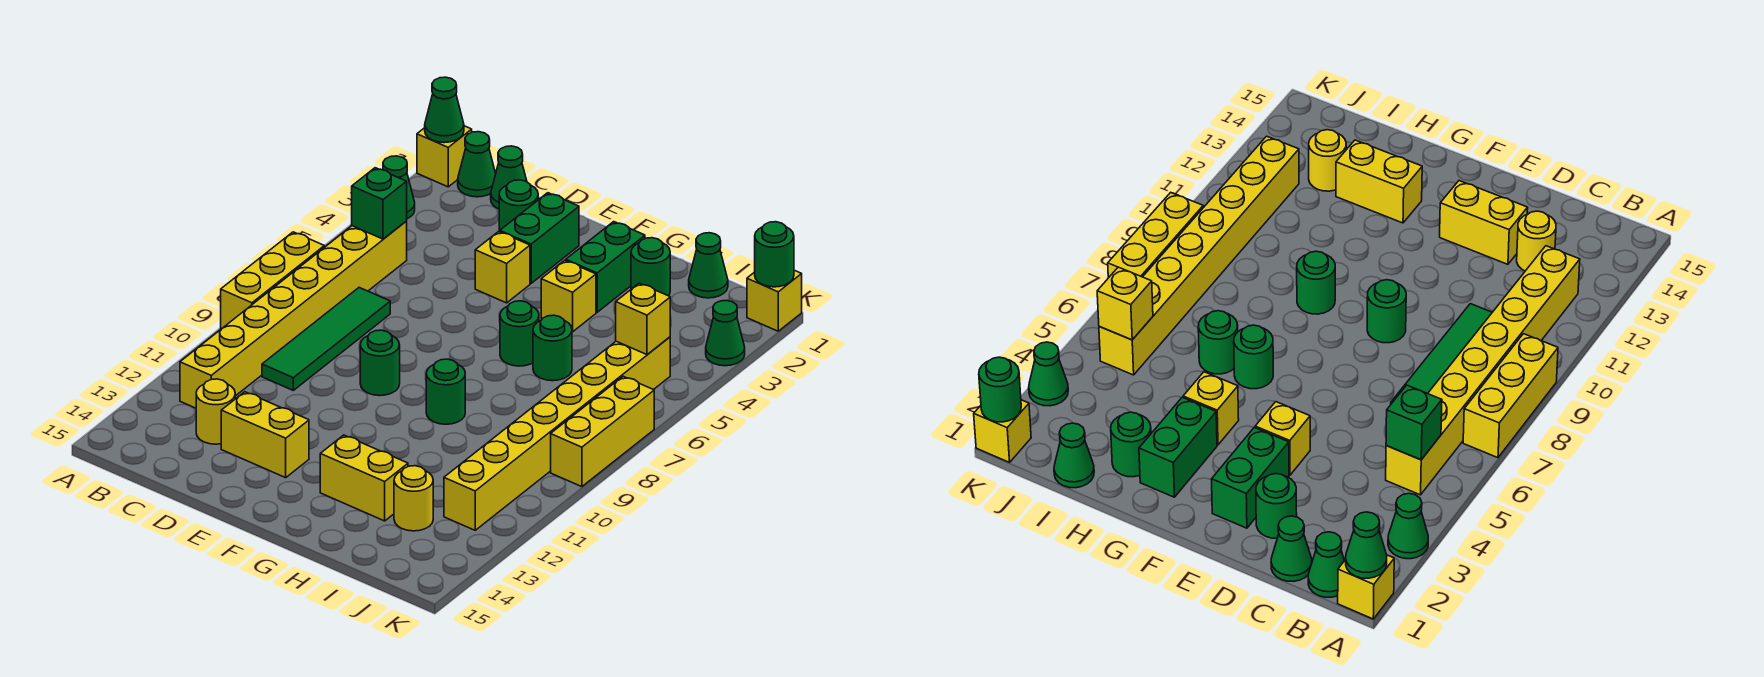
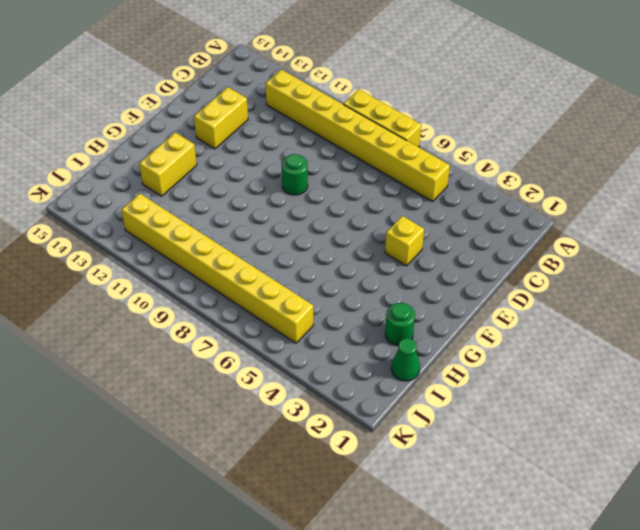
none -> yellow brick A1 level 1
none -> green cone A3 level 1
none -> green cone B1 level 1
none -> green cone C1 level 1

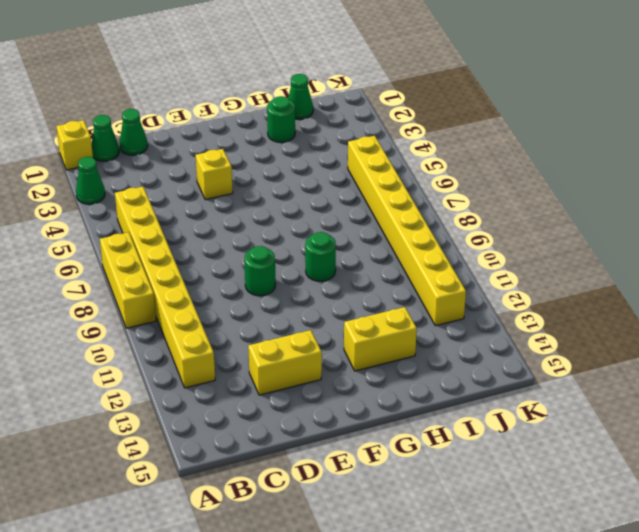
none -> green tile C7:C10 level 1
none -> yellow round brick C13 level 1
none -> green round brick D2 level 1
none -> green brick E2:E3 level 1

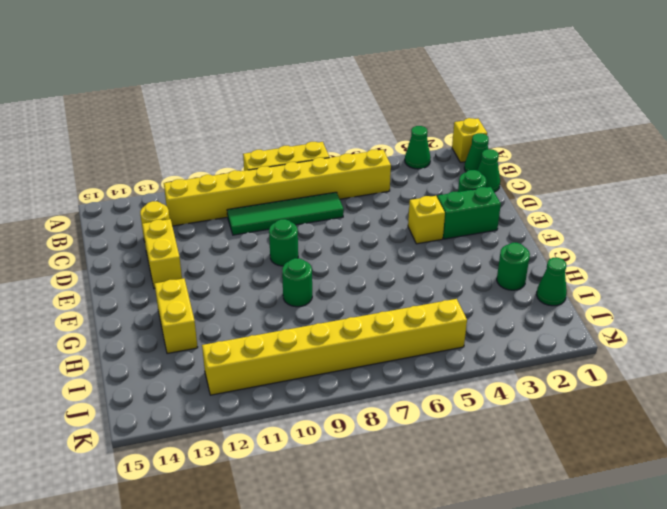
none -> green brick G2:G3 level 1
none -> yellow brick G4 level 1
none -> green round brick G6 level 1
none -> green round brick H6 level 1

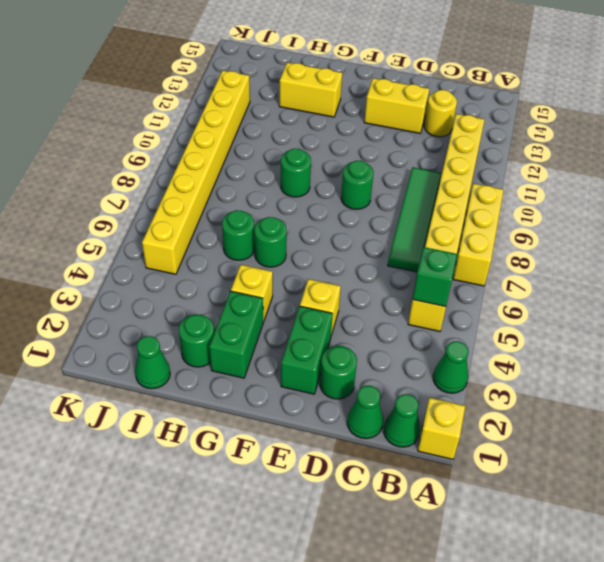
none -> yellow round brick I13 level 1
none -> yellow brick K1 level 1
none -> green cone K3 level 1
none -> yellow brick K7:K9 level 1

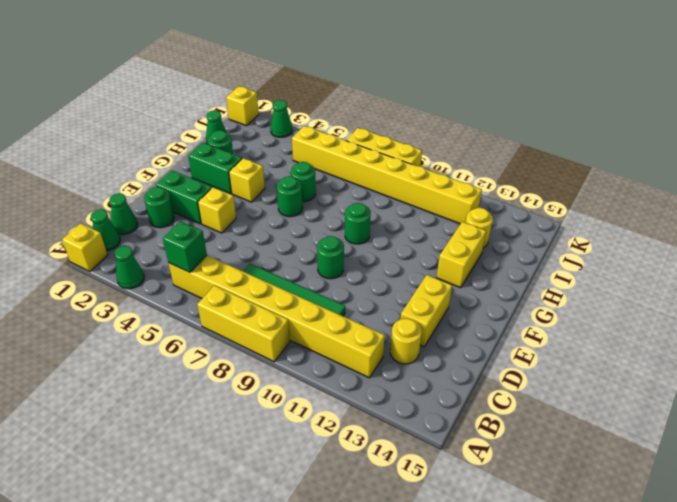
none -> green cone A1 level 2
none -> yellow brick J5 level 2
none -> green round brick K1 level 2

